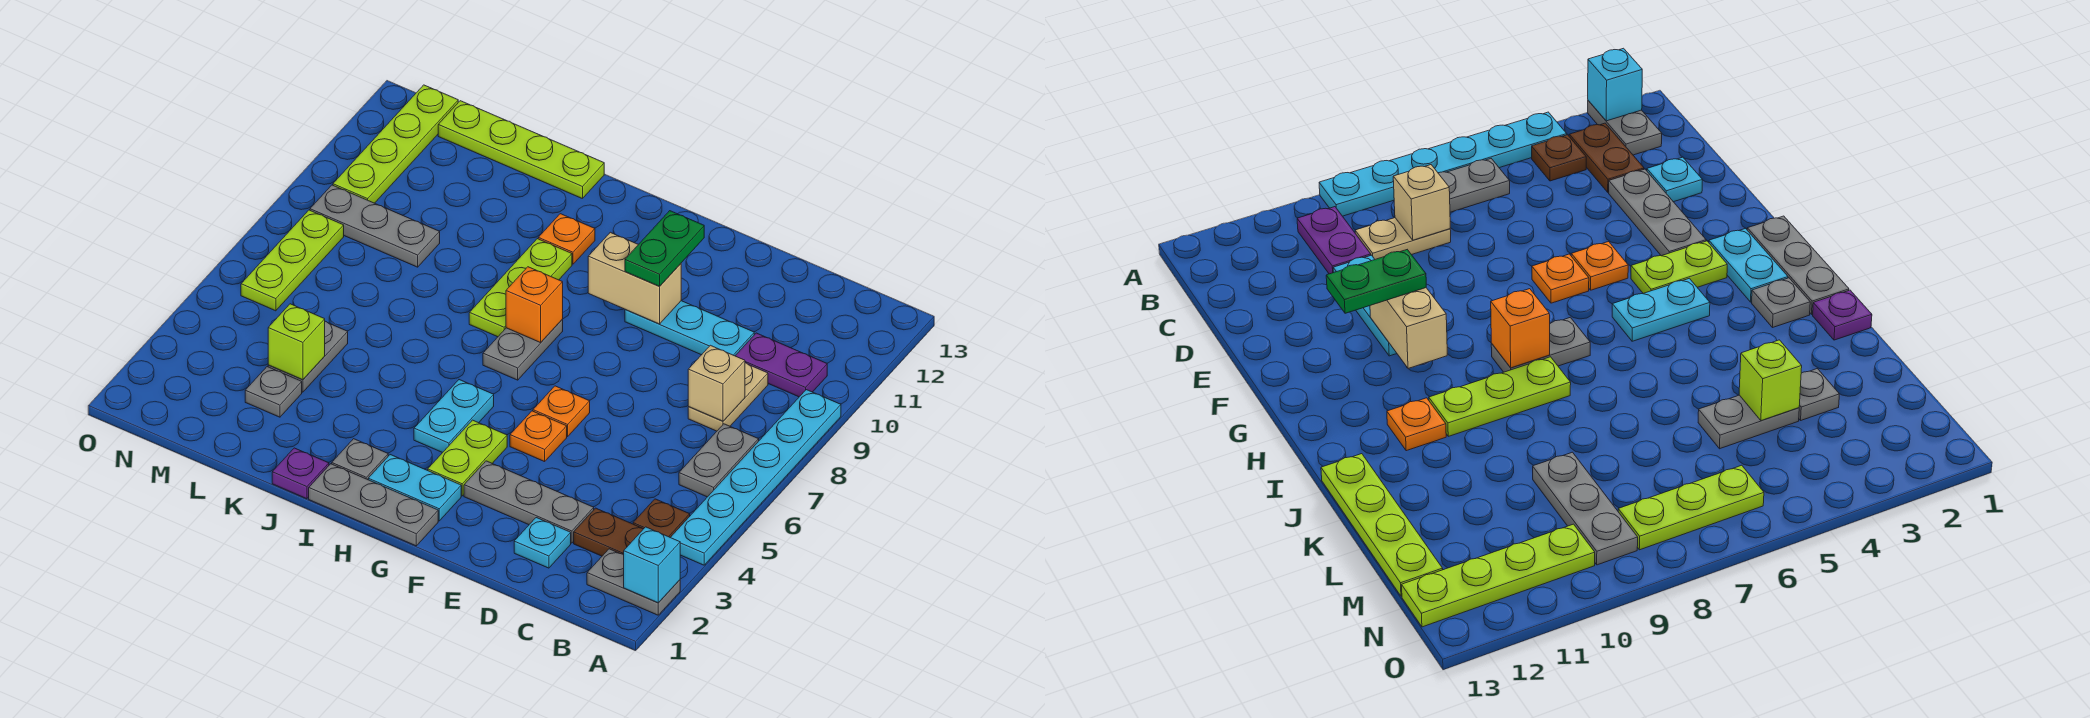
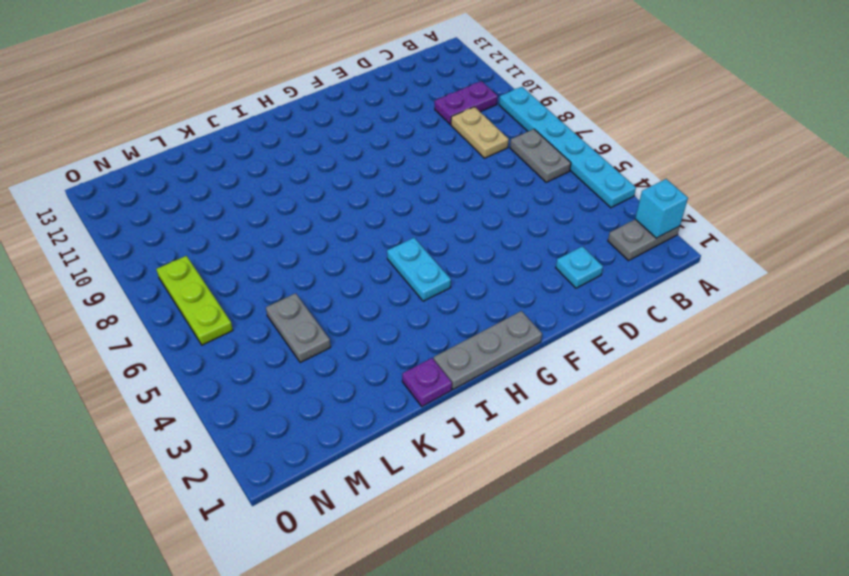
none -> brown plate B3:C3 level 1
none -> brown plate B4 level 1
none -> grey plate D3:F3 level 1
none -> cyan plate D10:F10 level 1

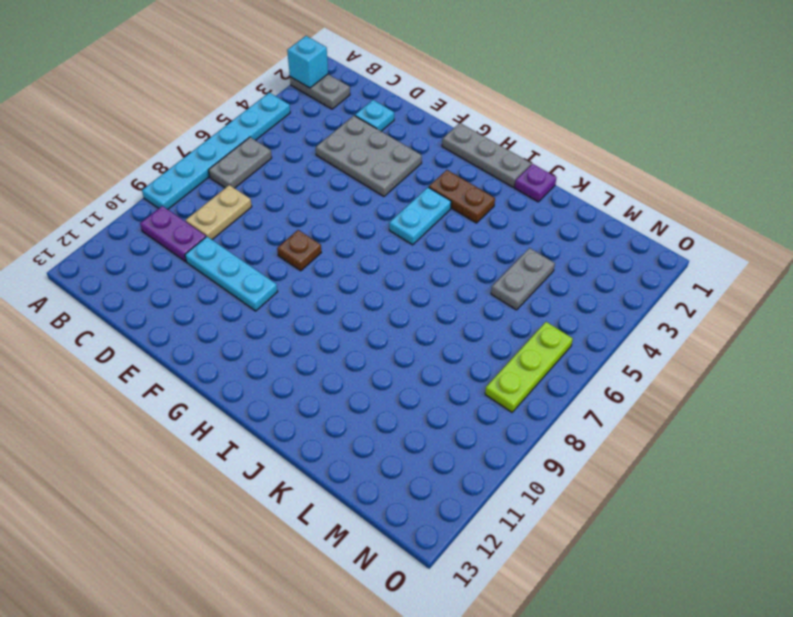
grey plate D3:F4 level 1 -> grey plate D3:F3 level 1
brown plate F8 level 1 -> brown plate B4 level 1
brown plate H3:I3 level 1 -> brown plate B3:C3 level 1
none -> orange plate F5 level 1
none -> orange plate F6 level 1
none -> cyan plate G2:H2 level 1
none -> lime plate G3:G4 level 1

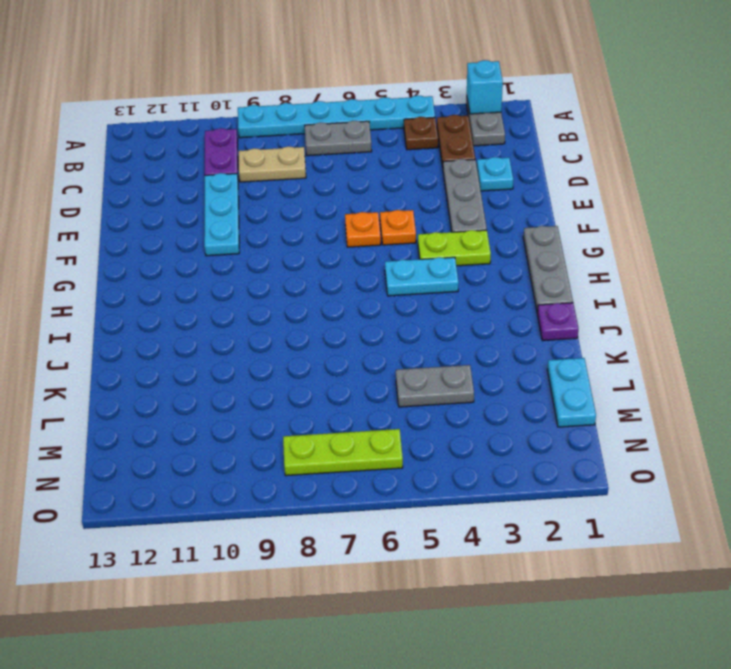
cyan plate L1:M1 level 1 -> cyan plate G2:H2 level 1
none -> grey plate H7:H8 level 1
none -> grey plate I2 level 1
none -> lime plate I8:I10 level 1
none -> orange plate I11 level 1

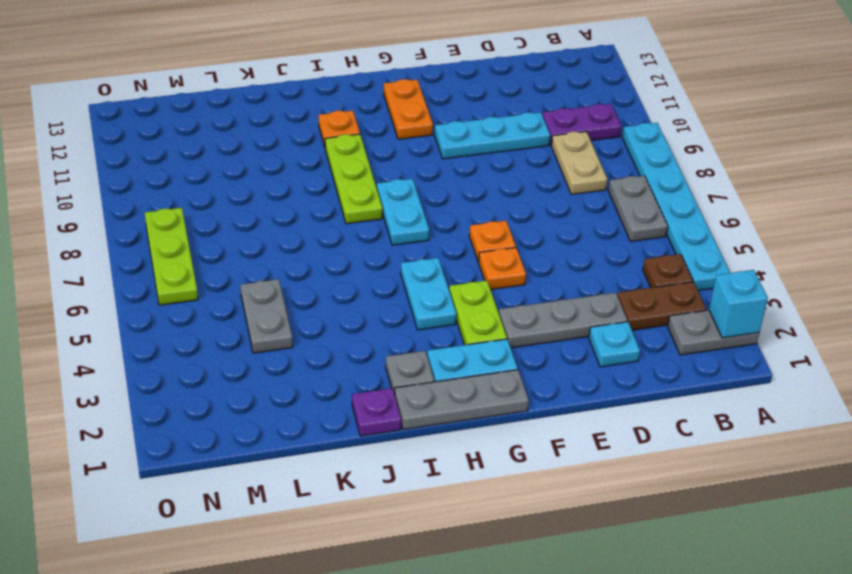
orange plate G11:G12 level 1 -> none
cyan plate H7:H8 level 1 -> grey plate H7:H8 level 1
none -> lime plate J13:M13 level 1
none -> grey plate L3 level 1
none -> grey plate L9:N9 level 1
none -> lime plate N10:N13 level 1

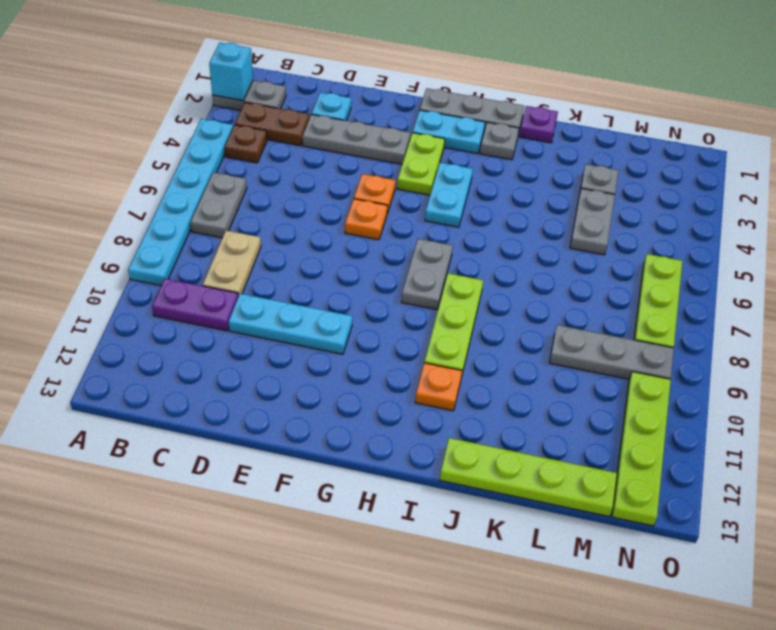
none -> tan brick C8 level 2
none -> tan brick F10:G10 level 2
none -> orange brick H8 level 2
none -> lime brick L4 level 2

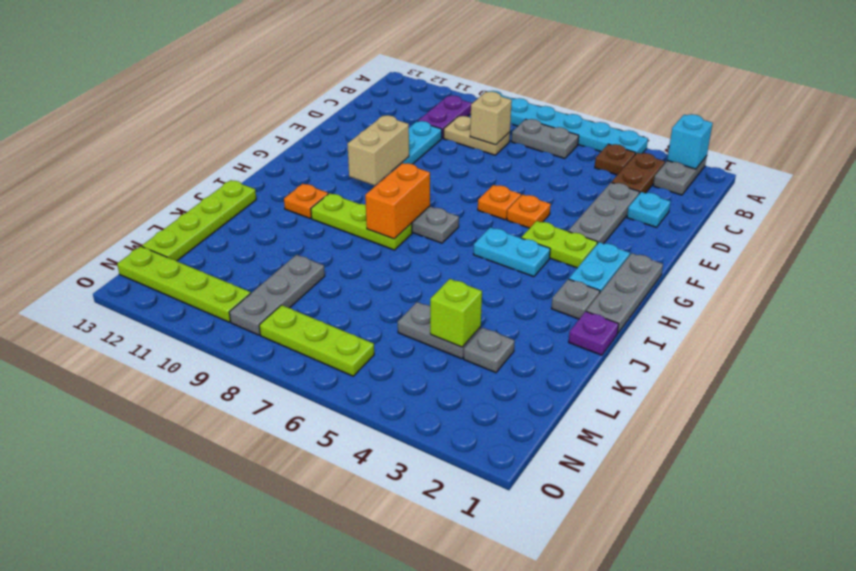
orange brick H8:I8 level 2 -> orange brick H8 level 2
none -> green plate F10:F11 level 3

